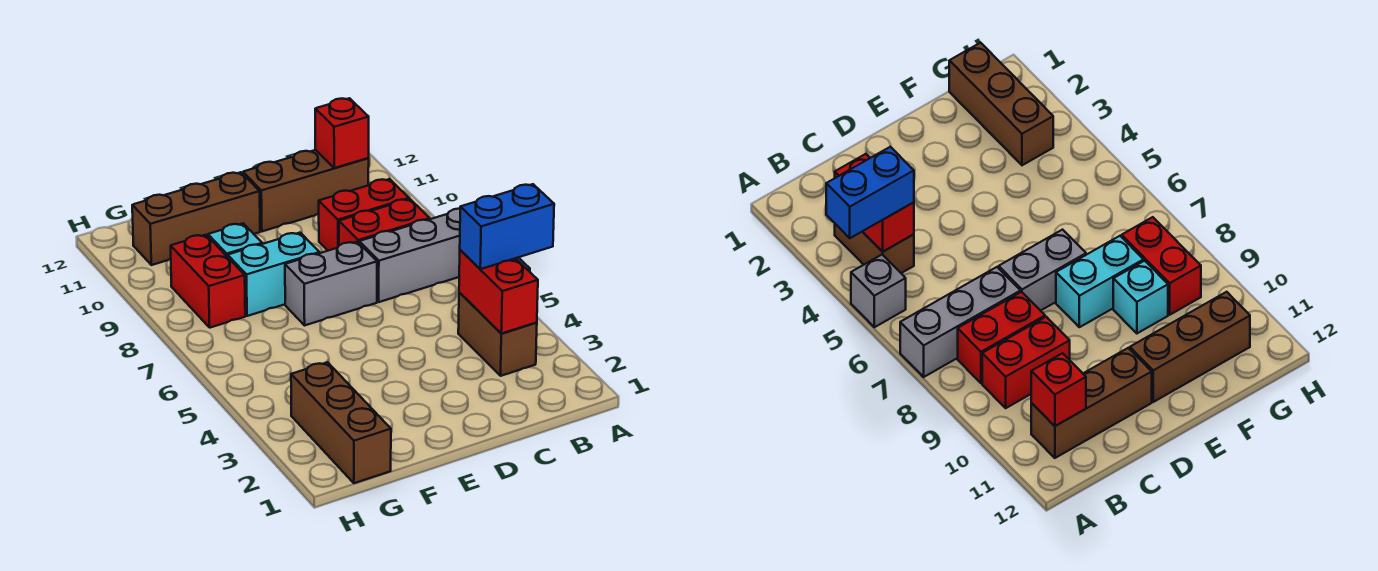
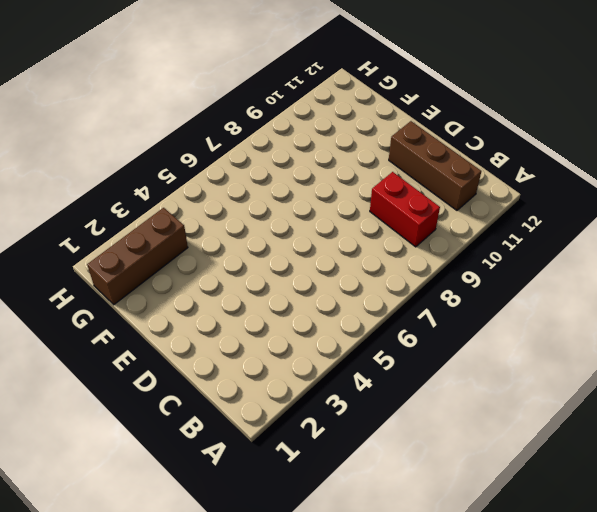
none -> grey brick A5 level 1
none -> grey brick A7:C7 level 1
none -> brown brick B3:B4 level 1

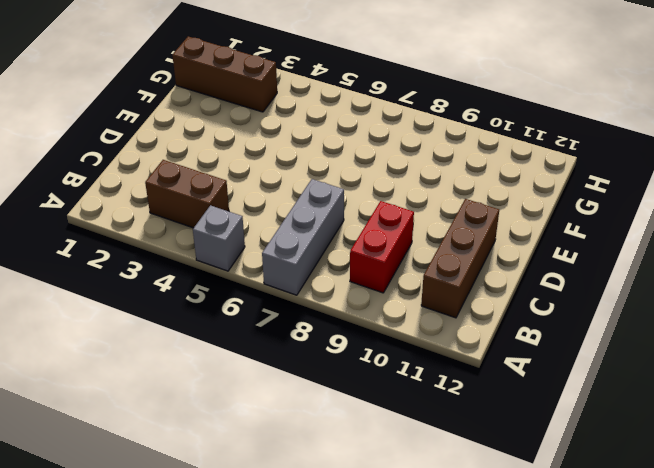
none -> red brick B8:C8 level 1
none -> grey brick D7:E7 level 1
none -> cyan brick E8:F8 level 1

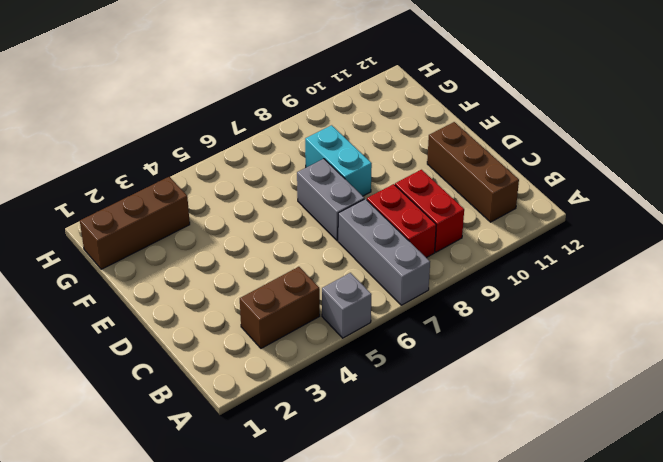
none -> brown brick E11:G11 level 1
none -> cyan brick F9 level 1
none -> red brick G8:G9 level 1

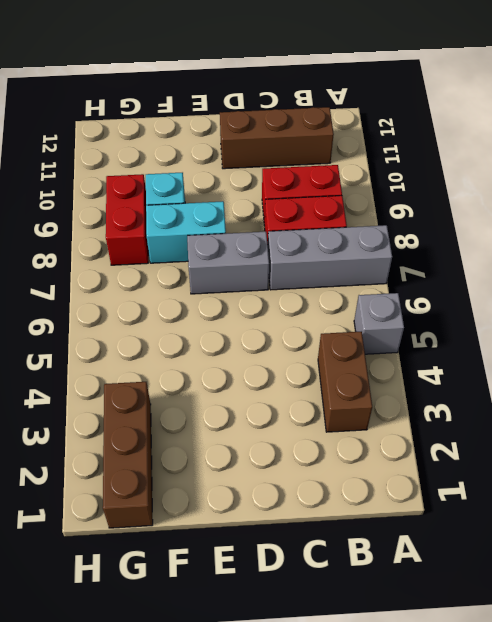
none -> brown brick E11:G11 level 1
none -> red brick B3:B4 level 2
none -> red brick B11 level 2

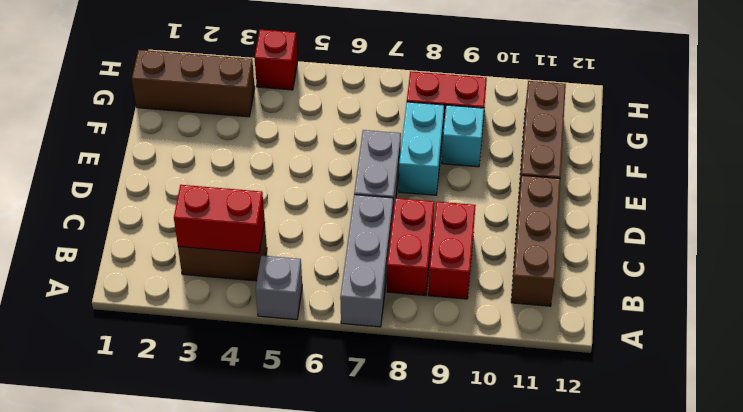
red brick H4 level 1 -> red brick B11 level 2
none -> blue brick A4:B4 level 3

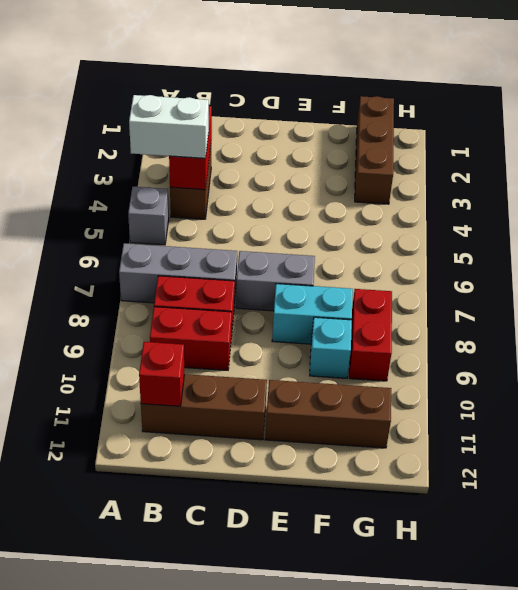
white brick A4:B4 level 3 -> blue brick A4:B4 level 3

